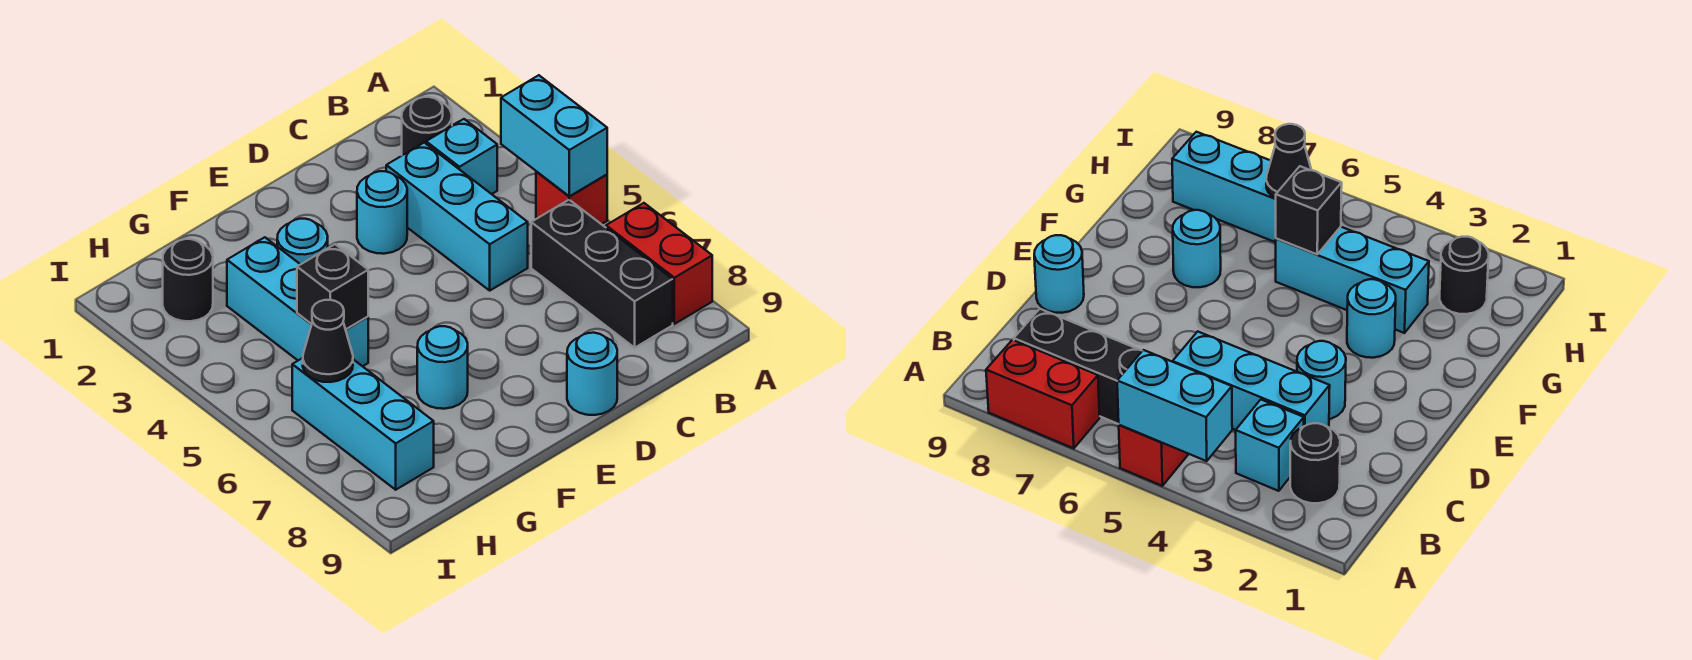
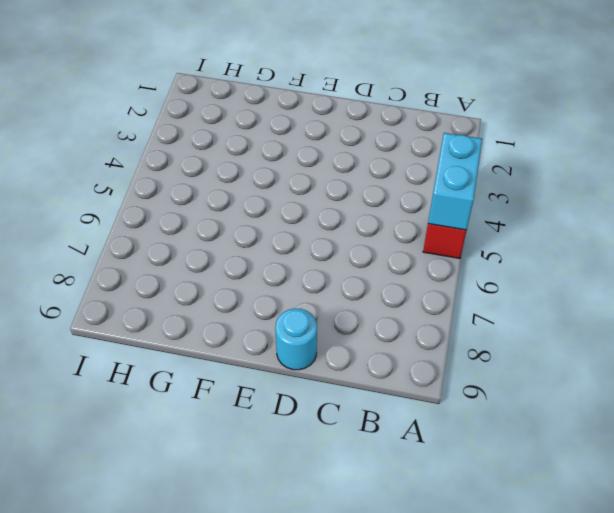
none -> red brick A7:A8 level 1
none -> black round brick B2 level 1
none -> cyan brick B3 level 1

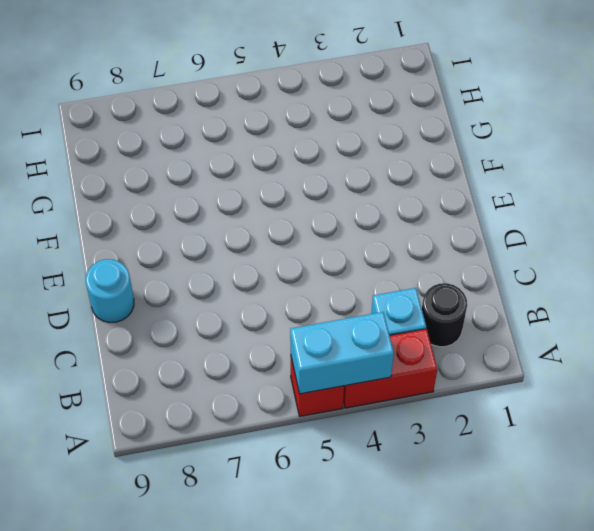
red brick A3:A4 level 1 -> red brick A7:A8 level 1
none -> black brick B6:B8 level 1
none -> cyan brick C3:C5 level 1
none -> cyan round brick D3 level 1

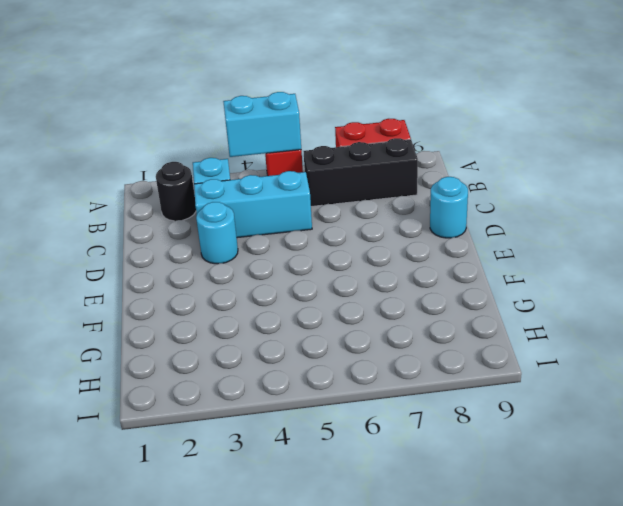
none -> cyan round brick F3 level 1
none -> cyan round brick F7 level 1
none -> cyan brick G3:G5 level 1

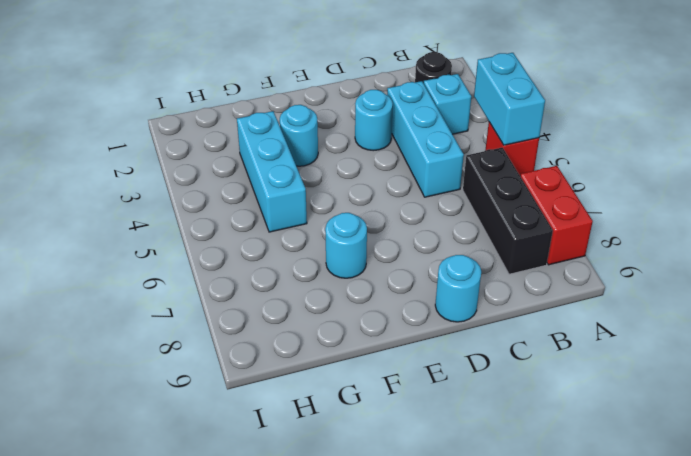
none -> black round brick H2 level 1
none -> cyan brick H6:H8 level 1
none -> black brick G5 level 2

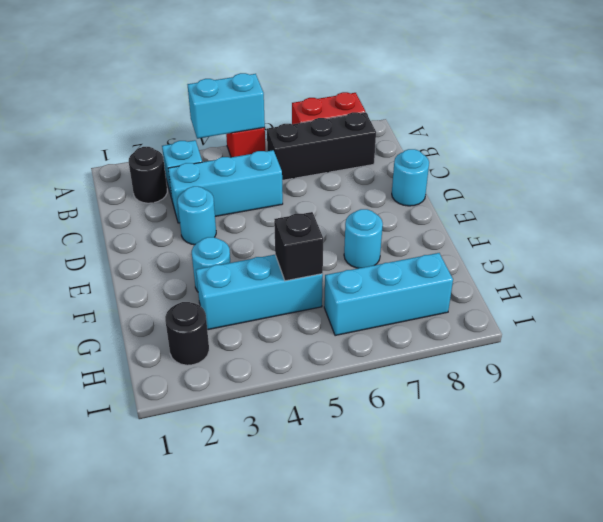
none -> black cone H6 level 2

